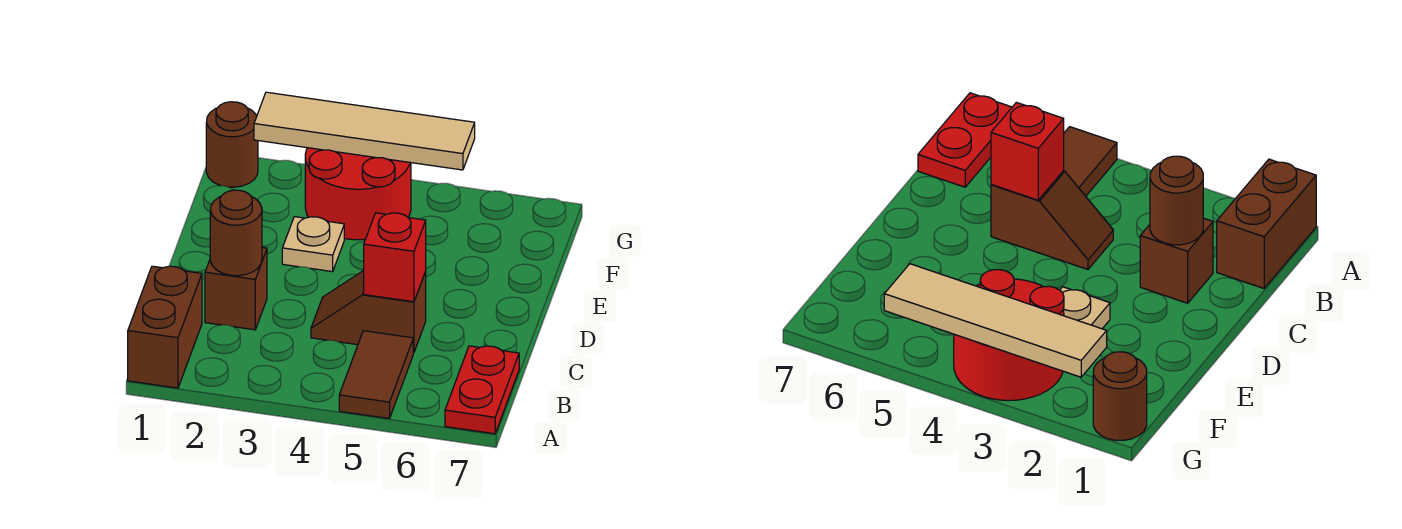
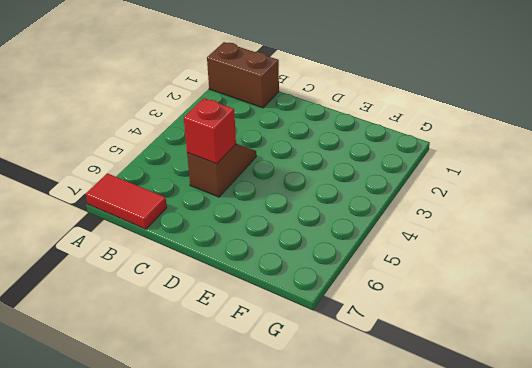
red tile A7:B7 level 1 -> red plate A7:B7 level 1
none -> brown tile A5:B5 level 1
none -> brown brick C2 level 1

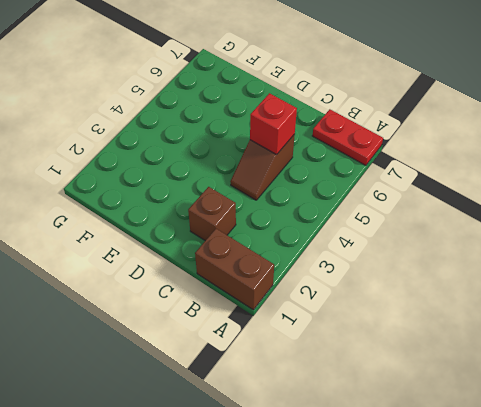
none -> brown tile A5:B5 level 1
none -> tan plate E3 level 1

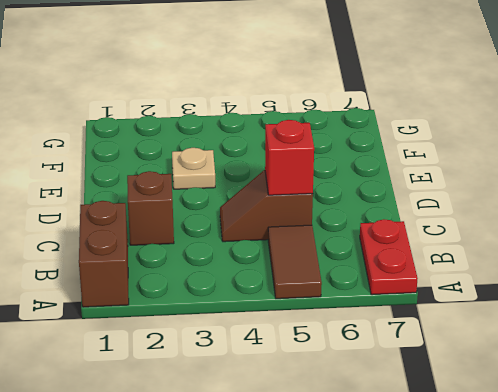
none -> red round brick F3:G4 level 1
none -> brown round brick G1 level 1

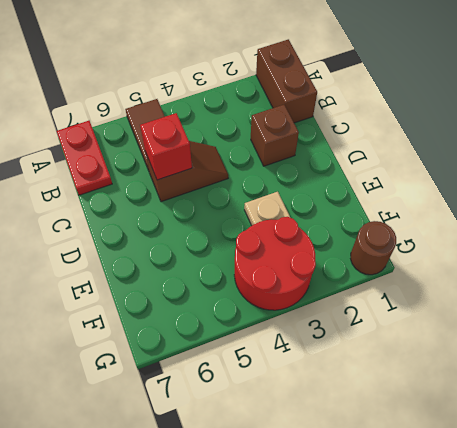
none -> brown round brick C2 level 2
none -> tan tile G2:G5 level 2

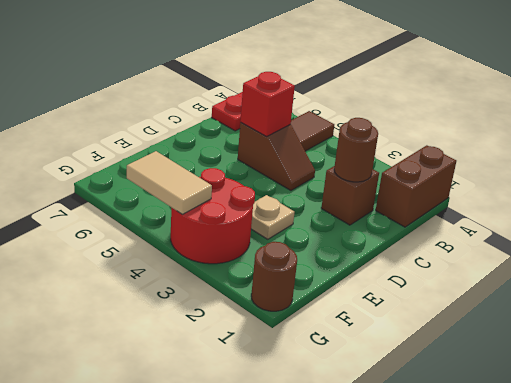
tan tile G4:G5 level 2 -> tan tile G2:G5 level 2

